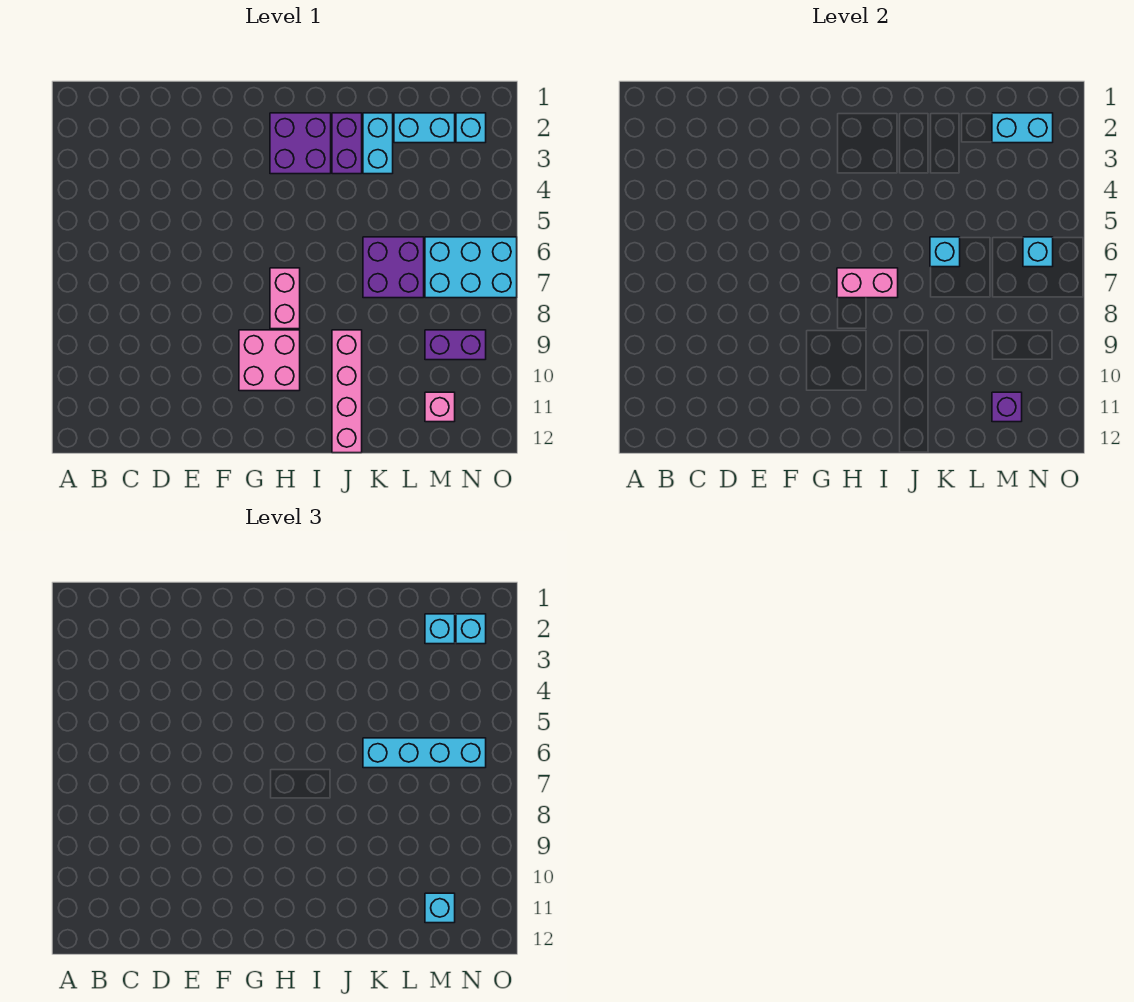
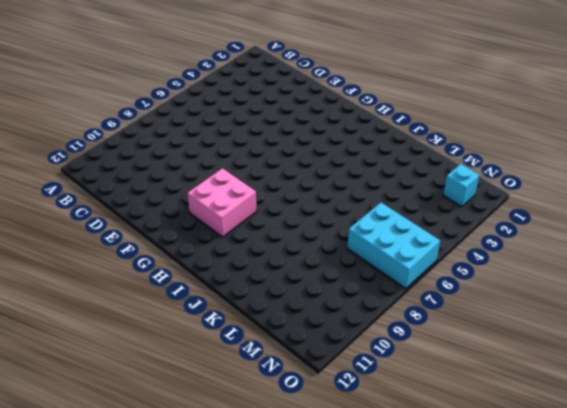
none -> purple brick H2:I3 level 1
none -> pink brick H7:H8 level 1
none -> purple brick J2:J3 level 1

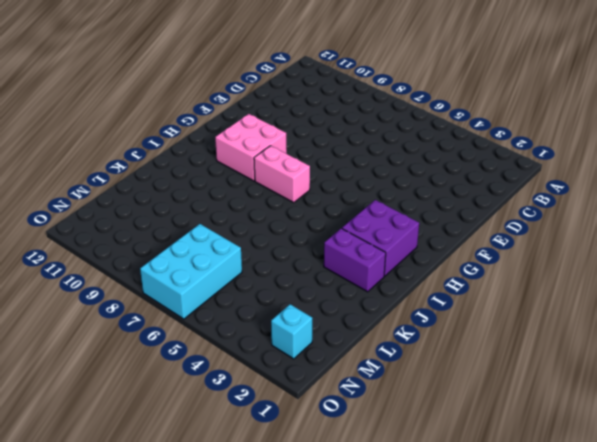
none -> pink brick J9:J12 level 1
none -> cyan brick K2:K3 level 1
none -> purple brick K6:L7 level 1

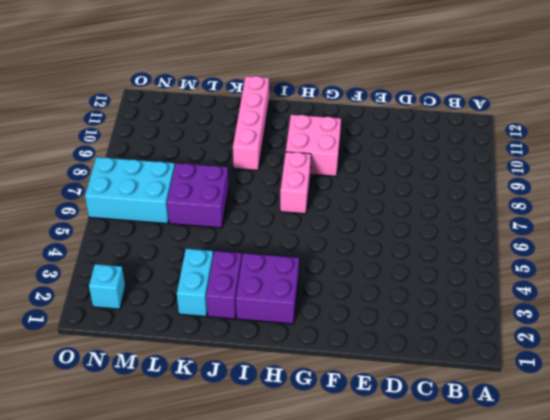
none -> cyan brick L2:M2 level 1
none -> purple brick M9:N9 level 1
none -> pink brick M11 level 1

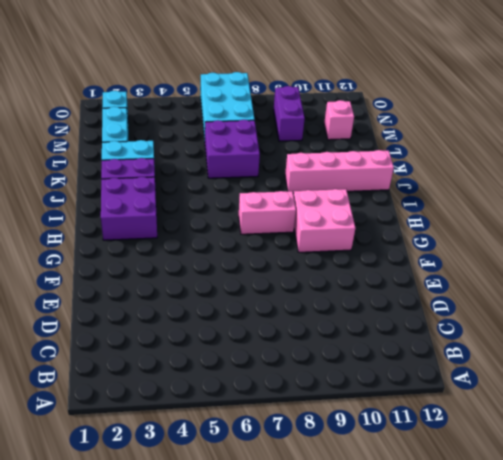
none -> pink brick H7:I7 level 2
none -> cyan brick K6 level 2
none -> cyan brick M2:N2 level 2

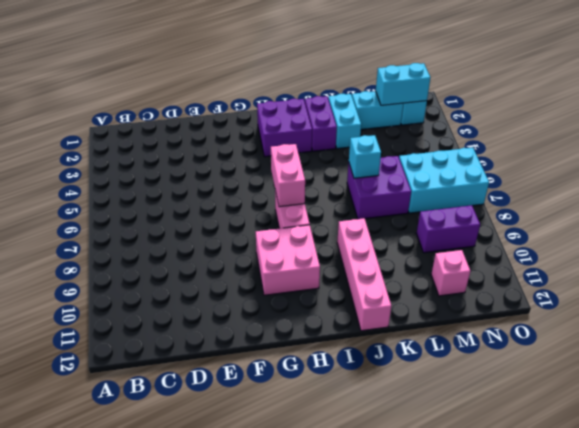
pink brick H6:H7 level 2 -> pink brick H7:I7 level 2
none -> purple brick M11 level 2
none -> cyan brick N6 level 2
none -> cyan brick K6:N6 level 3

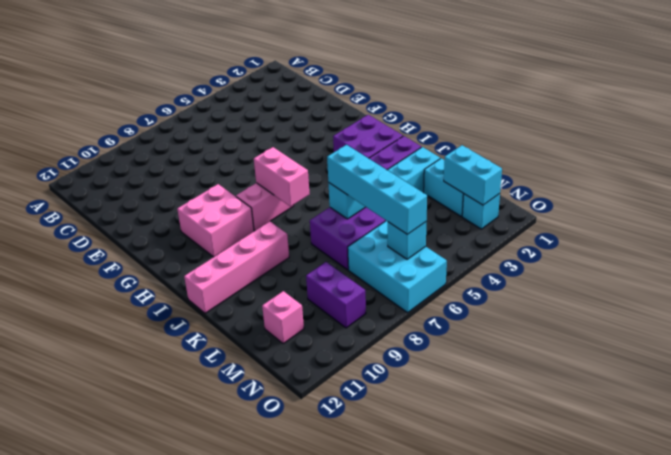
none -> purple brick M11 level 2
none -> cyan brick M2 level 3
none -> cyan brick M11 level 3

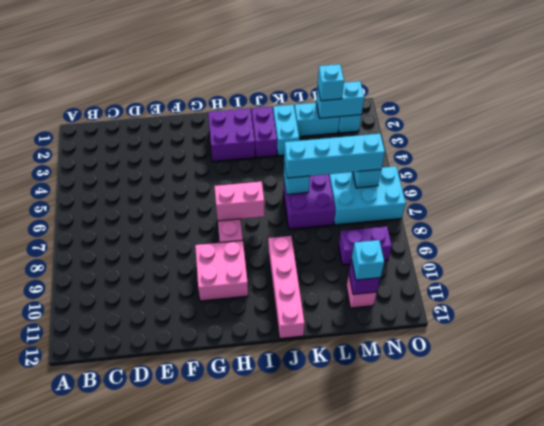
none -> cyan brick N2 level 3

